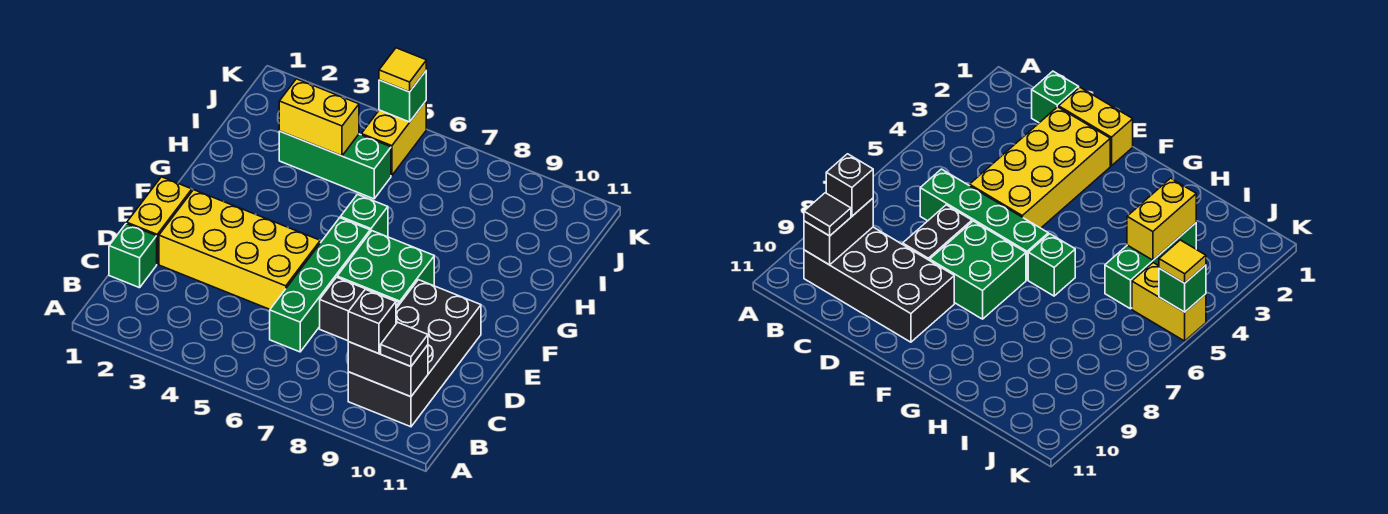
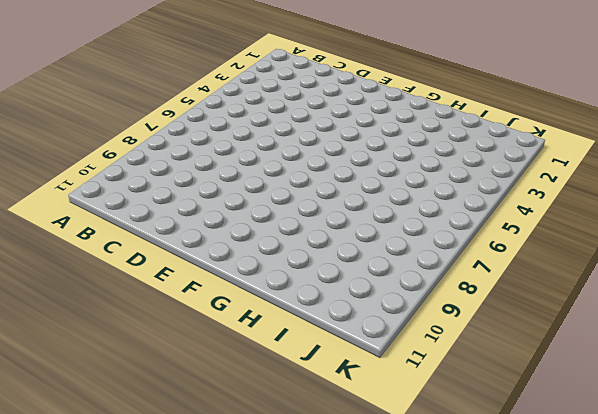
none -> black brick B9:E10 level 1
none -> green brick C1 level 1
none -> green brick C6:F6 level 1

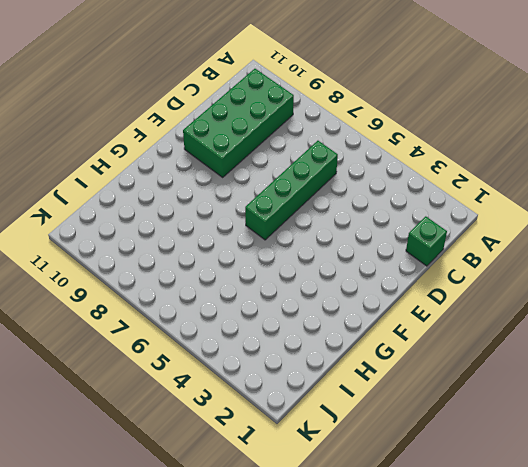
green brick B9:E10 level 1 -> black brick B9:E10 level 1
none -> yellow brick D1:E1 level 1
none -> yellow brick D2:E5 level 1
none -> black brick D7:D8 level 1

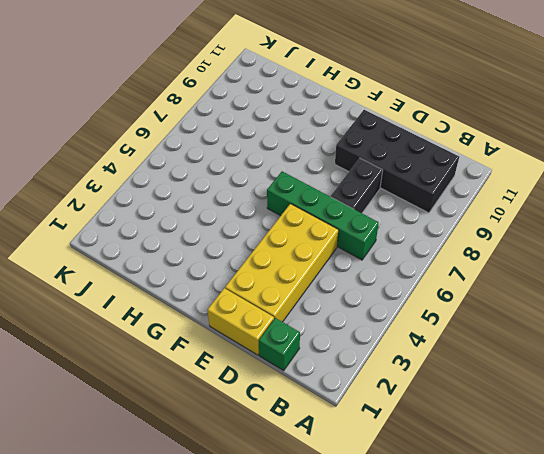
none -> green brick E7:F8 level 1
none -> green brick G6 level 1
none -> green brick I3:I5 level 1

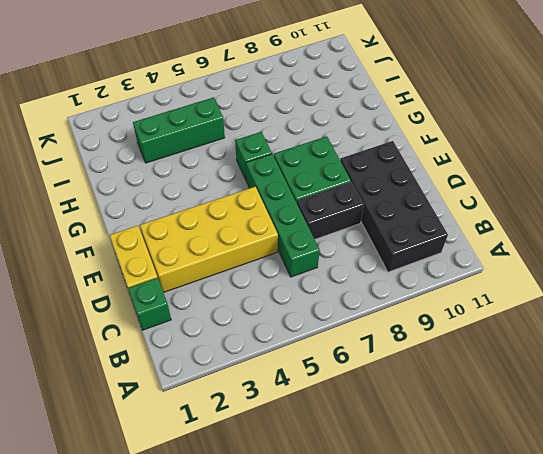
none -> yellow brick J5:K5 level 1
none -> black brick B9:B10 level 2
none -> yellow brick I3:I4 level 2

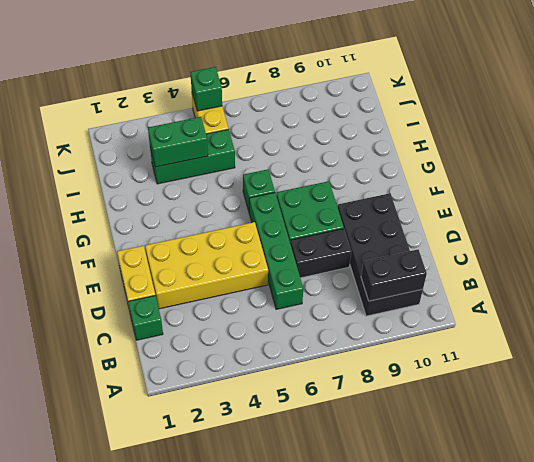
green brick I3:I4 level 2 -> yellow brick I3:I4 level 2
none -> black brick B9 level 3
none -> black tile B10 level 3
none -> yellow tile K5 level 3

